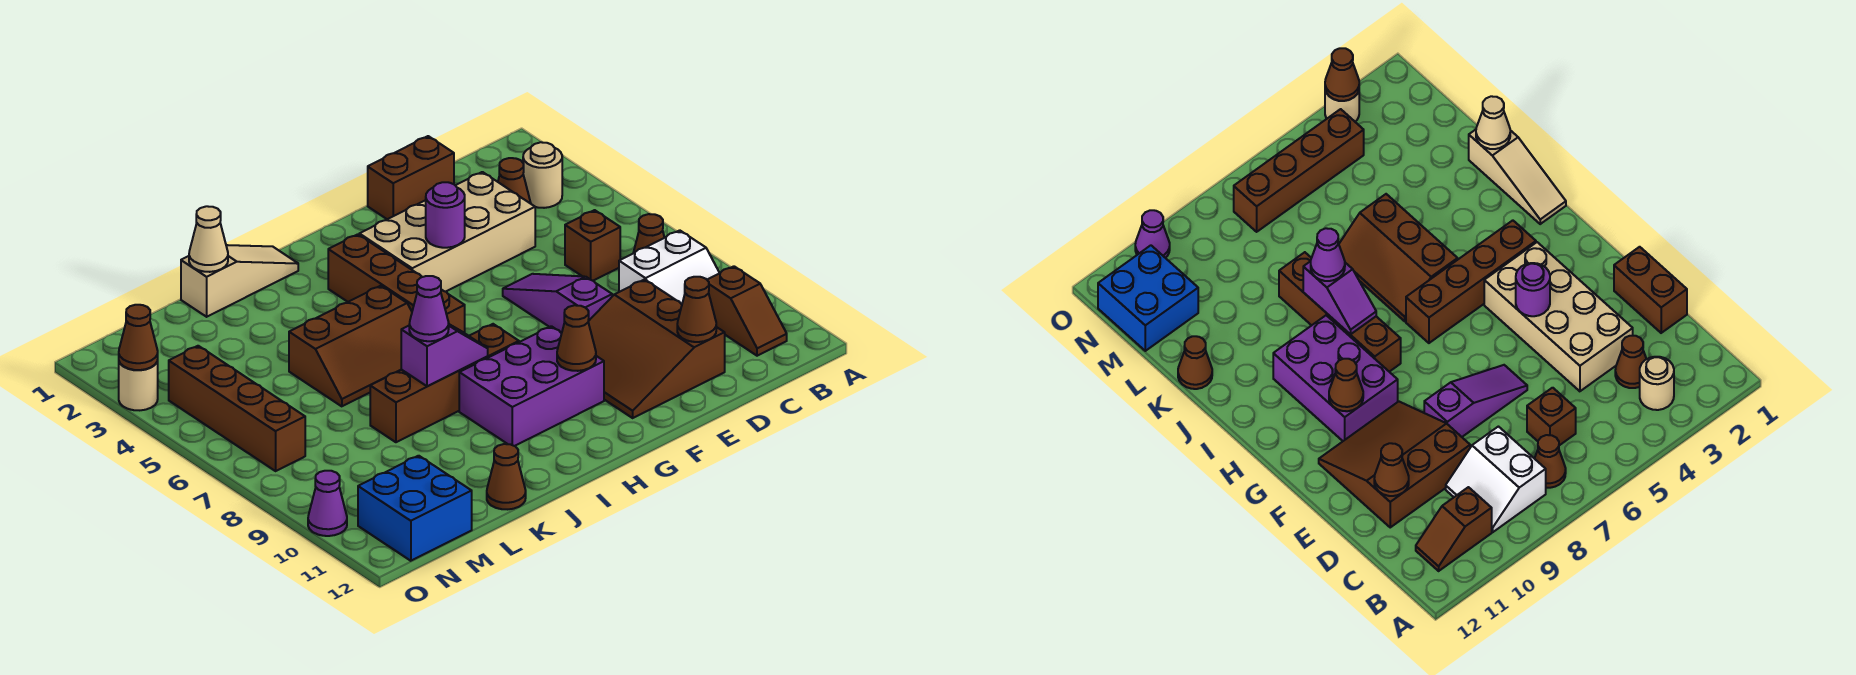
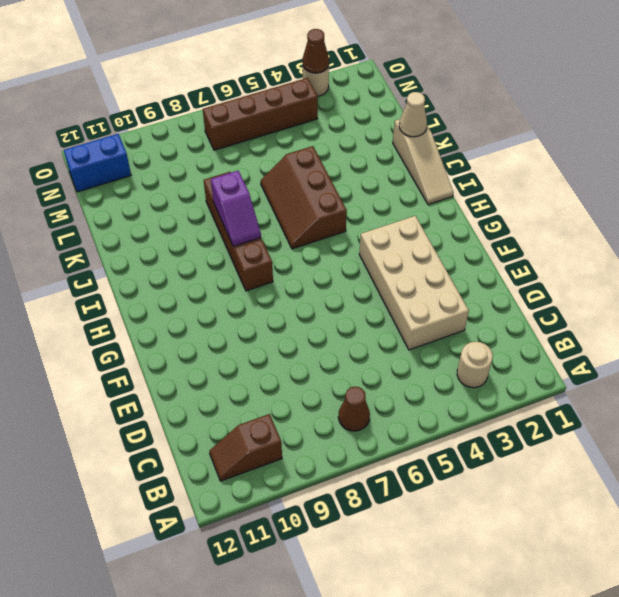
blue brick N11:N12 level 1 -> blue brick M11:N12 level 1
none -> white slope B8:C9 level 1 top 8
none -> brown cone C3 level 1
none -> brown brick C6 level 1

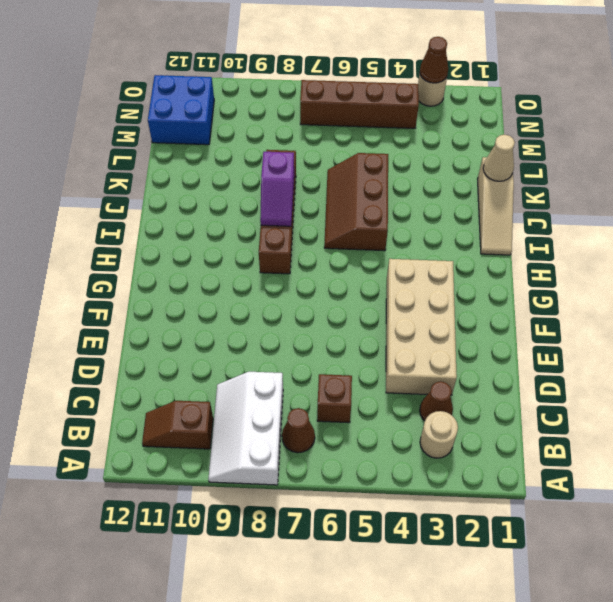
white slope A8:C9 level 1 top 8 -> white slope B8:C9 level 1 top 8
none -> brown brick D1:E1 level 1
none -> brown slope D9:F11 level 1 top D
none -> purple slope E6:E8 level 1 top 8

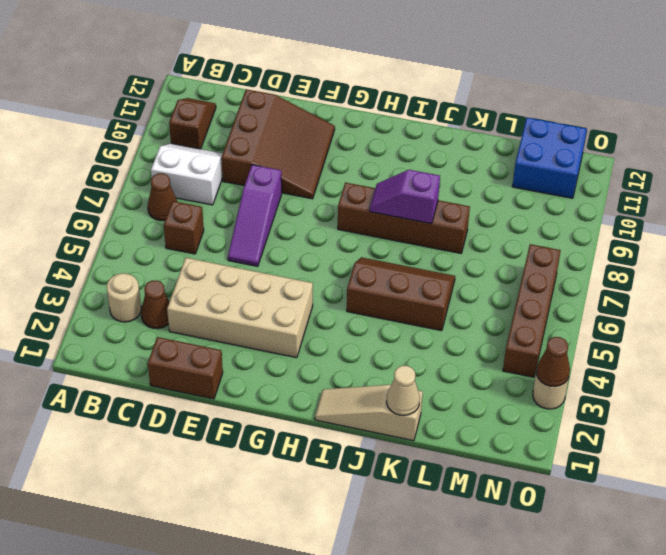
none -> purple brick G9:I10 level 1
none -> brown brick H3:H6 level 1
none -> brown cone K12 level 1

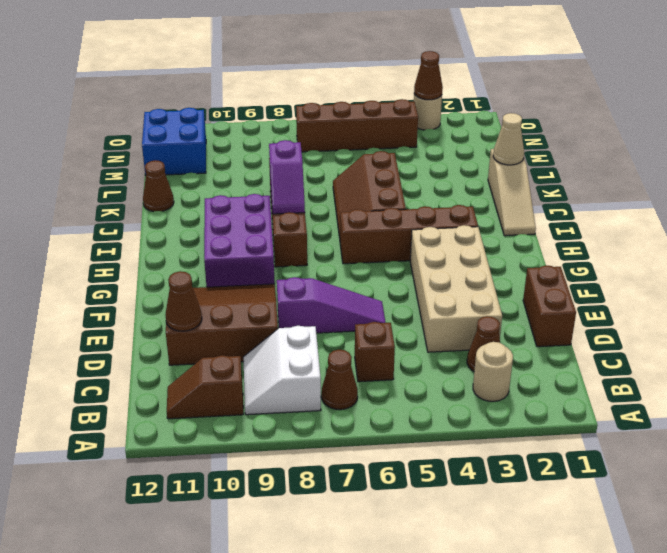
none -> purple cone O10 level 1
none -> purple round brick F4 level 2
none -> brown cone G10 level 2

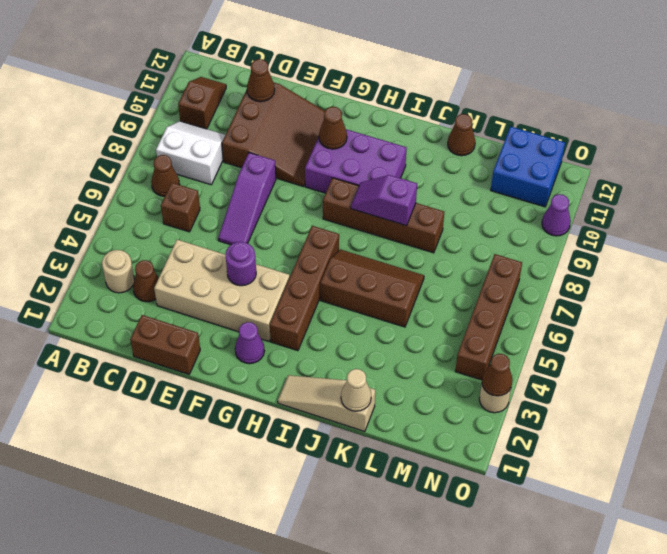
purple cone G2 level 1 -> purple cone J8 level 3

